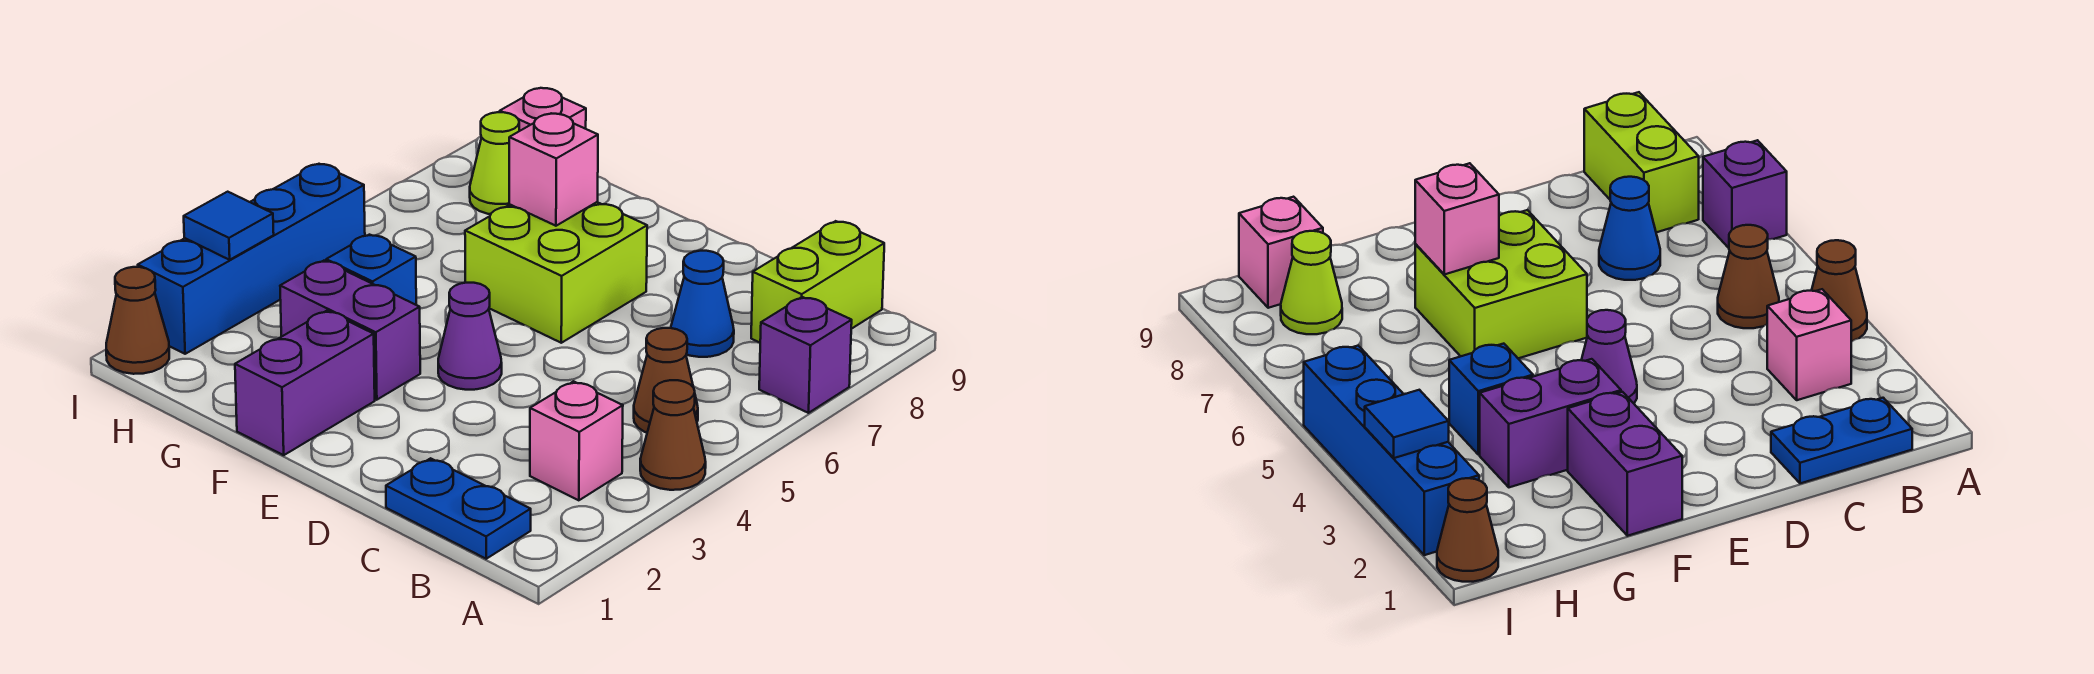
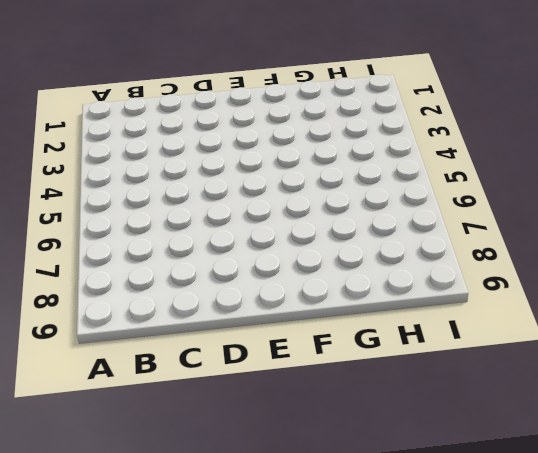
none -> brown cone A4 level 1
none -> purple brick A7 level 1
none -> blue plate B1:C1 level 1

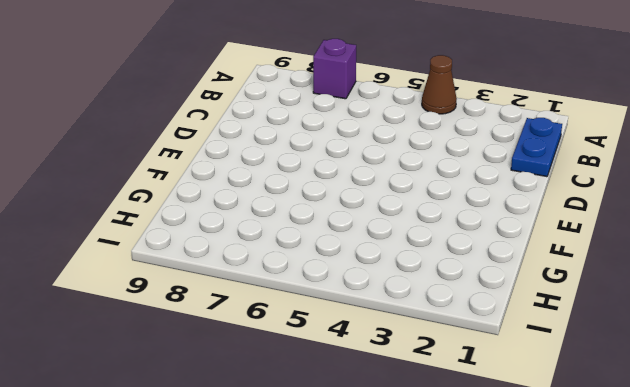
none -> pink brick B3 level 1
none -> brown cone B5 level 1
none -> lime brick B8:B9 level 1

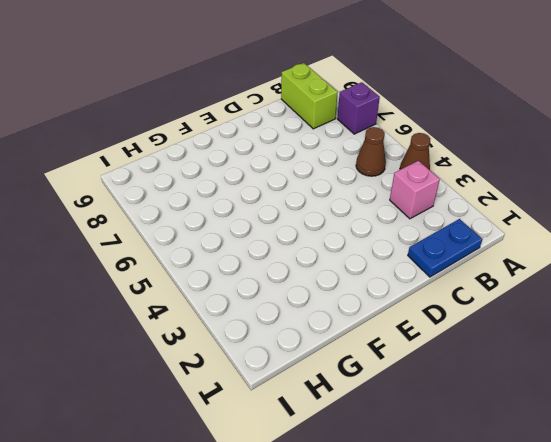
none -> blue cone C7 level 1
none -> purple cone E4 level 1
none -> lime brick E6:F7 level 1

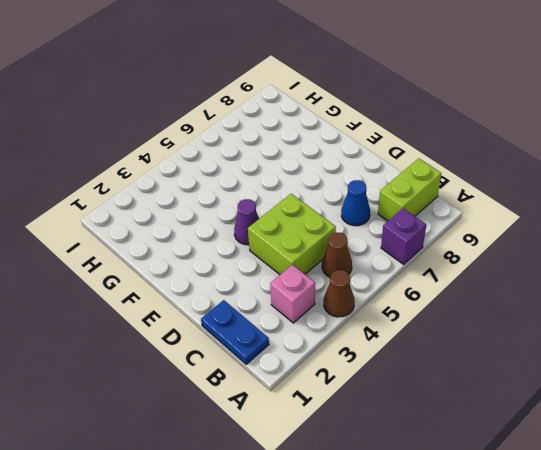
lime brick C4:D5 level 1 -> lime brick E6:F7 level 1
none -> purple brick F1:F2 level 1
none -> purple brick F3:G3 level 1
none -> blue brick G4 level 1

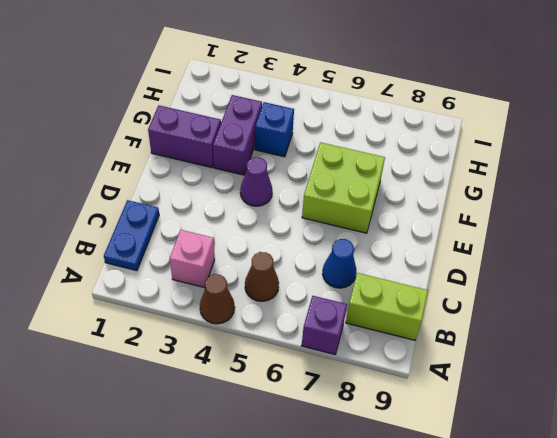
none -> lime cone H8 level 1
none -> pink brick H9 level 1
none -> brown cone I1 level 1

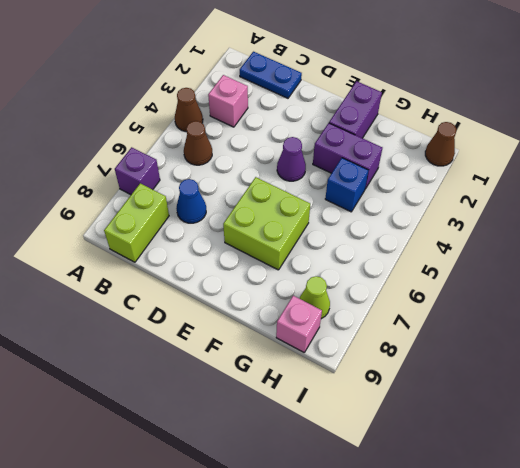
none -> blue brick I2:I5 level 1
none -> pink brick F7 level 2
none -> blue tile I3 level 2

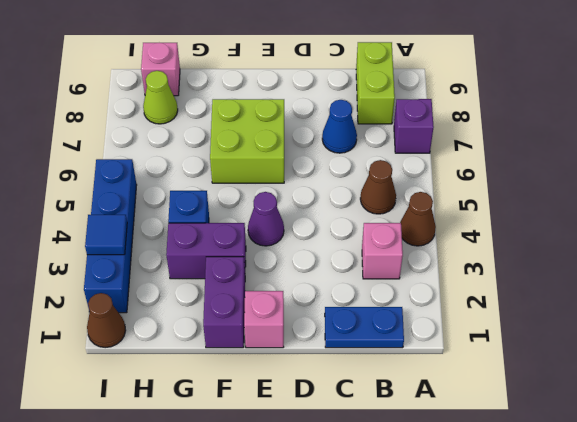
pink brick E1 level 1 -> pink brick F7 level 2

